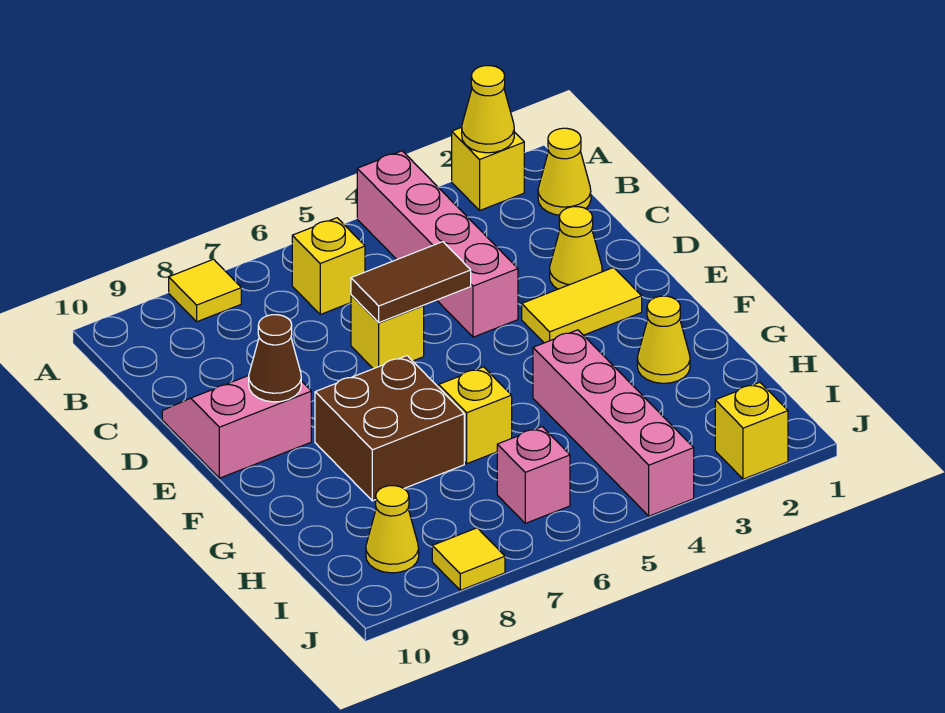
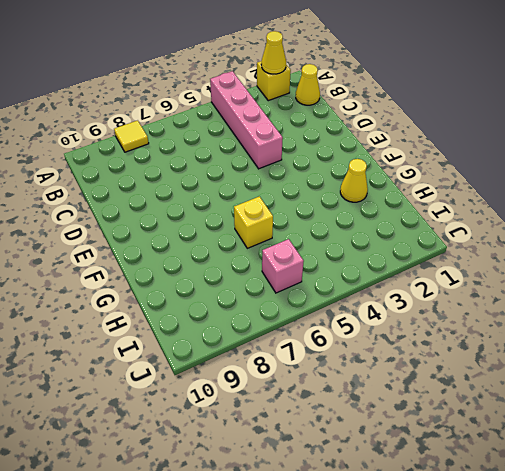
none -> yellow brick B6 level 1
none -> yellow cone D2 level 1
none -> yellow brick D6 level 1

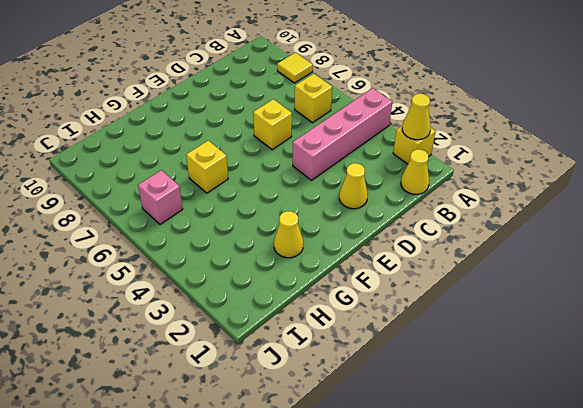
none -> pink slope D9:E10 level 1 top E
none -> yellow tile E2:E3 level 1
none -> brown brick F7:G8 level 1

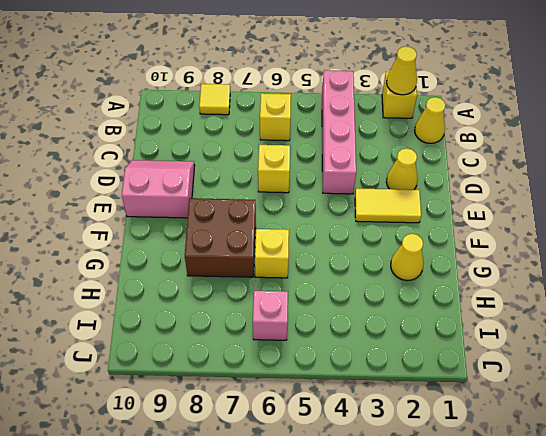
none -> pink brick G4:J4 level 1
none -> yellow cone I9 level 1
none -> yellow brick J2 level 1

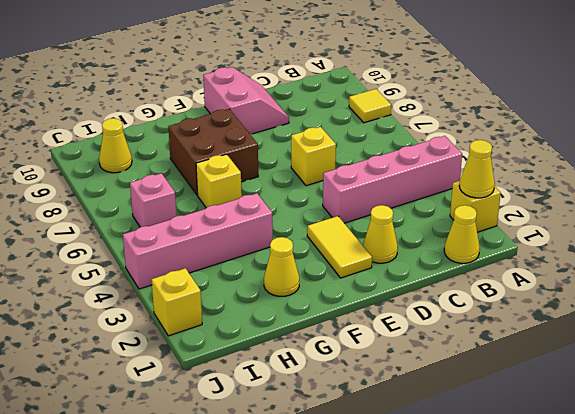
none -> yellow brick B6 level 1
none -> yellow tile J8 level 1
none -> brown tile D5:D6 level 2

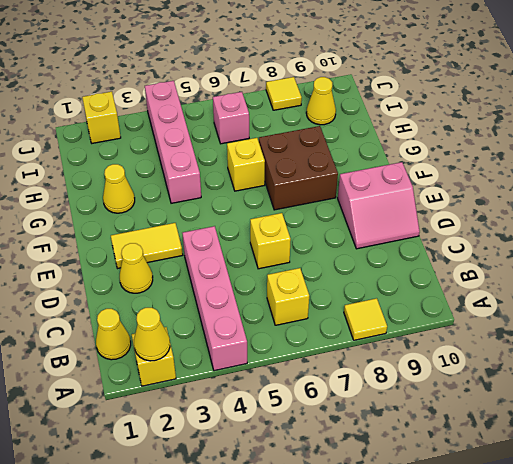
none -> brown tile D5:D6 level 2
none -> brown cone E9 level 2

